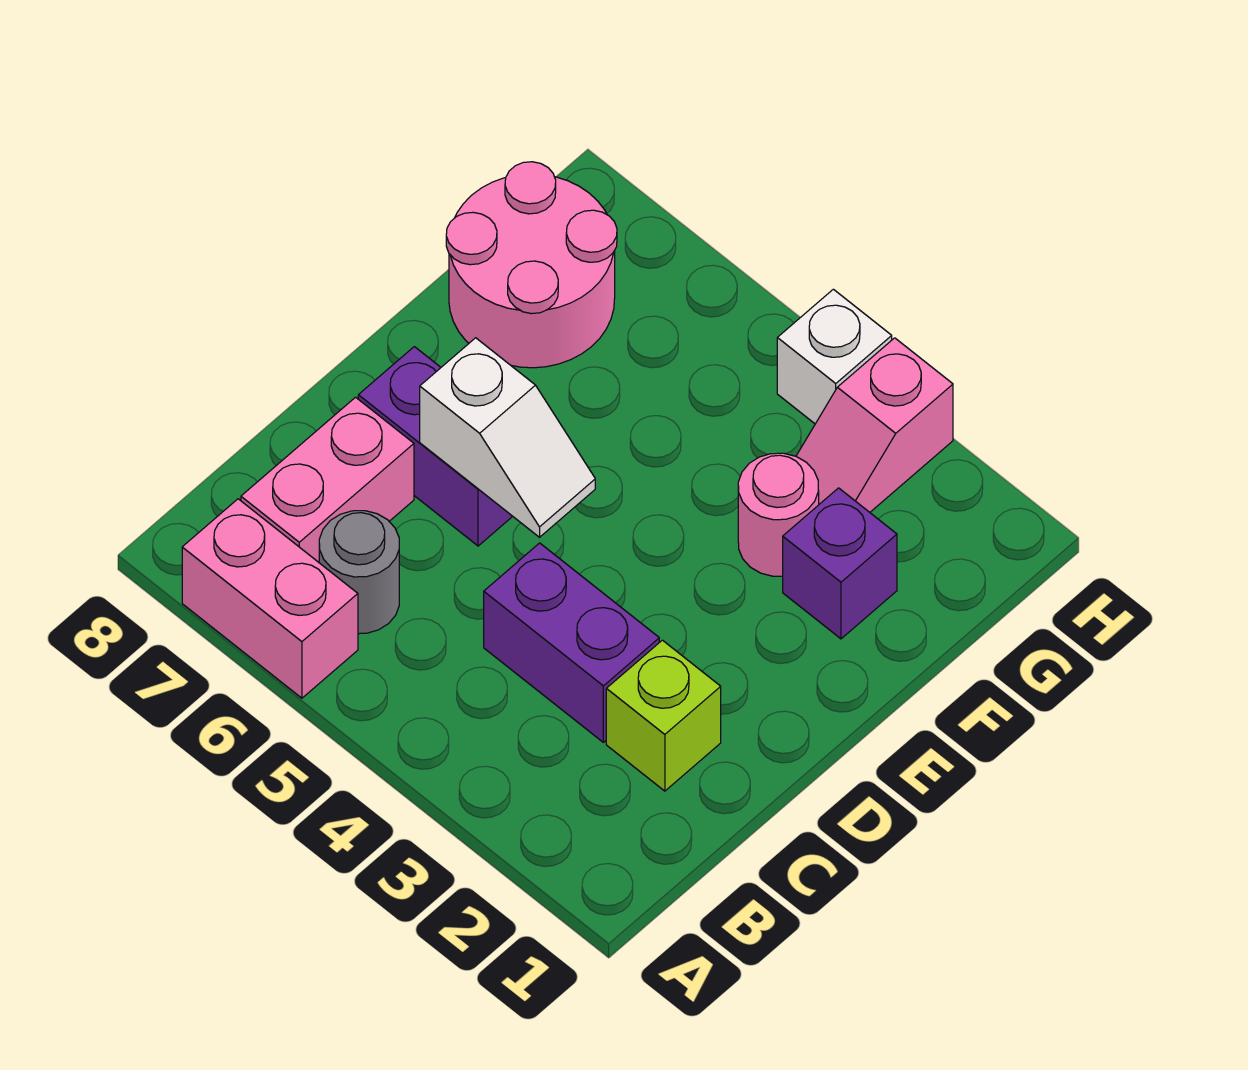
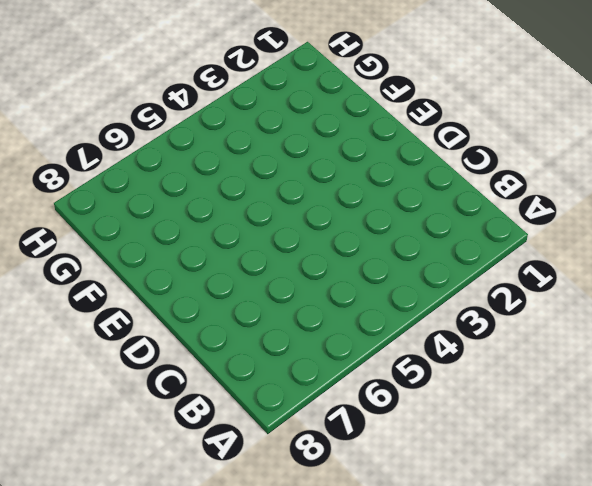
none -> pink brick A6:A7 level 1
none -> grey round brick B6 level 1
none -> pink brick B7:C7 level 1

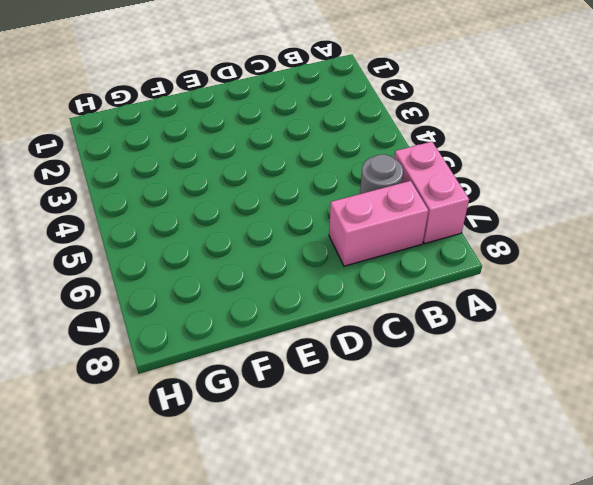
none -> lime brick C2 level 1
none -> purple brick C3:C4 level 1
none -> purple brick D6:D7 level 1

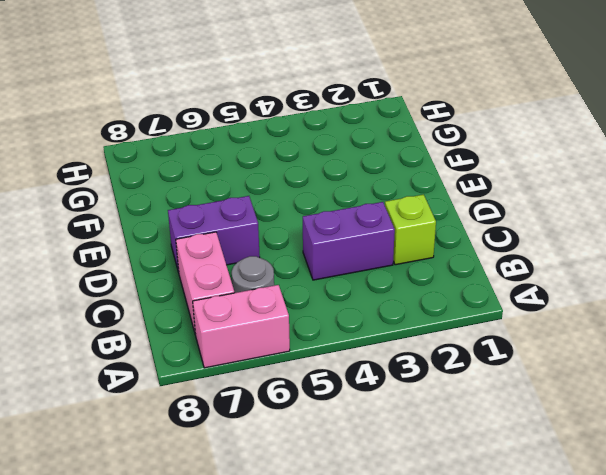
none -> purple brick F2 level 1
none -> pink round brick F3 level 1
none -> pink round brick F7:G8 level 1

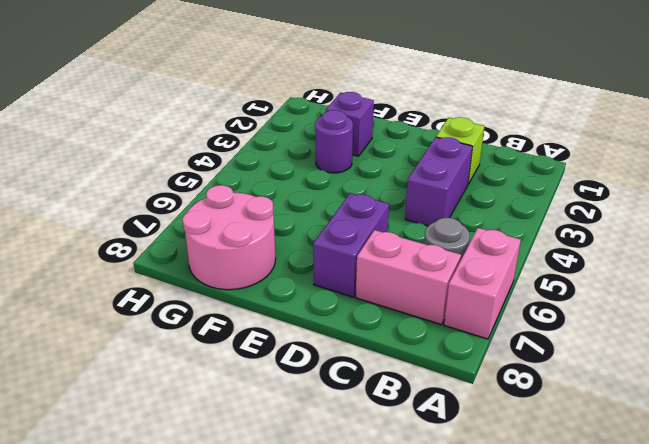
purple round brick F3 level 1 -> pink round brick F3 level 1
none -> pink slope G3:H3 level 1 top H
none -> white brick H4 level 1
none -> white slope D5:D6 level 2 top 6

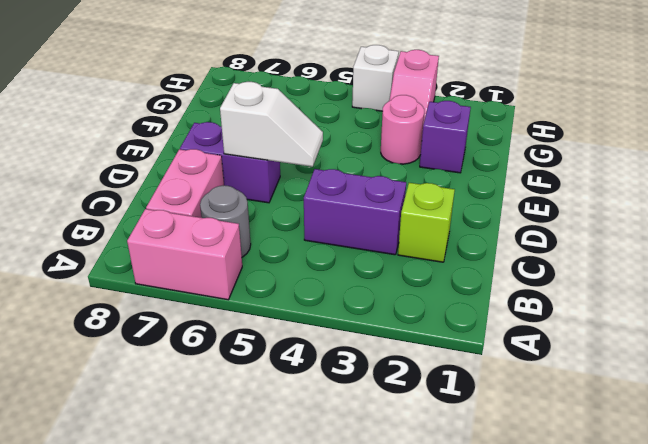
none -> pink round brick F7:G8 level 1

